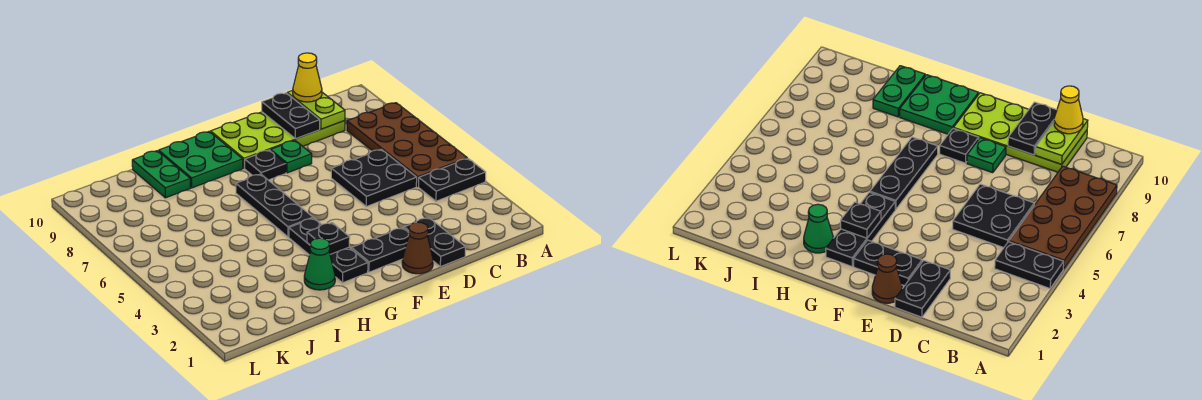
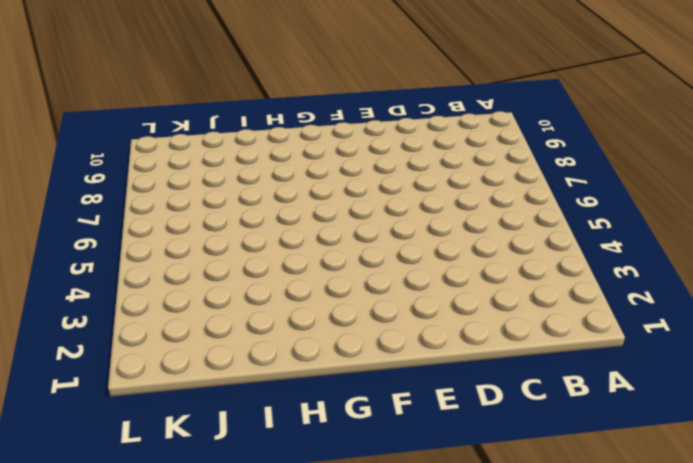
none -> black plate A4:B4 level 1
none -> brown plate A5:B8 level 1
none -> black plate C5:D6 level 1

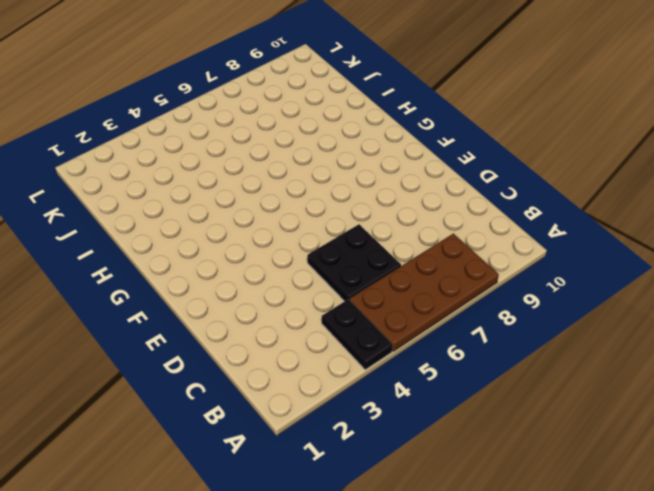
none -> lime plate C9:F10 level 1
none -> black plate D1:D2 level 1
none -> brown cone E1 level 1

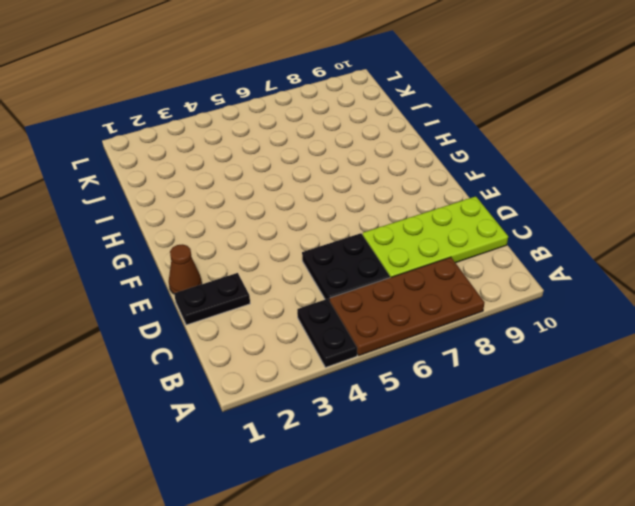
lime plate C7:D10 level 1 -> lime plate C9:F10 level 1
none -> black plate E2:F2 level 1
none -> green plate E8 level 1
none -> black plate F8 level 1

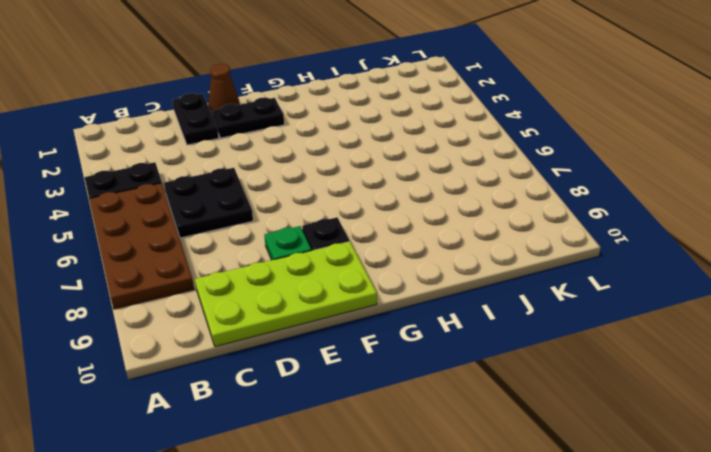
none -> black plate G2:G4 level 1
none -> black plate G5:G7 level 1
none -> green plate G9:H10 level 1

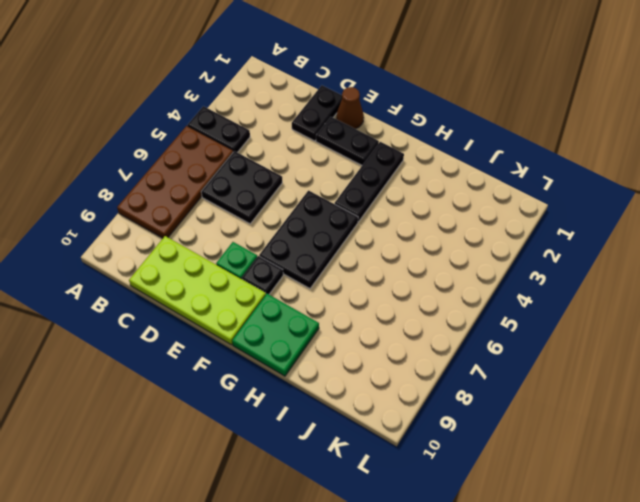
black plate F5:G7 level 1 -> black plate G5:G7 level 1
none -> green cone H2 level 1
none -> green plate I9:I10 level 1
none -> lime plate C9:C10 level 2

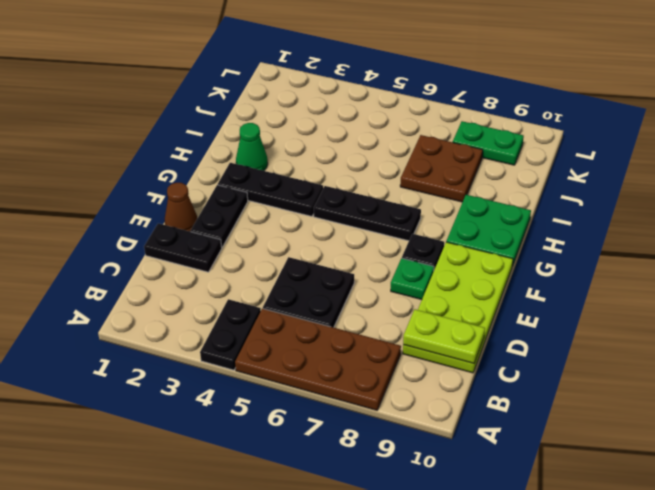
brown plate I7:J8 level 1 -> none
green plate K8:K9 level 1 -> green plate I9:I10 level 1
none -> black plate D9:D10 level 2
none -> black plate G3 level 2
none -> yellow cone C10 level 3

